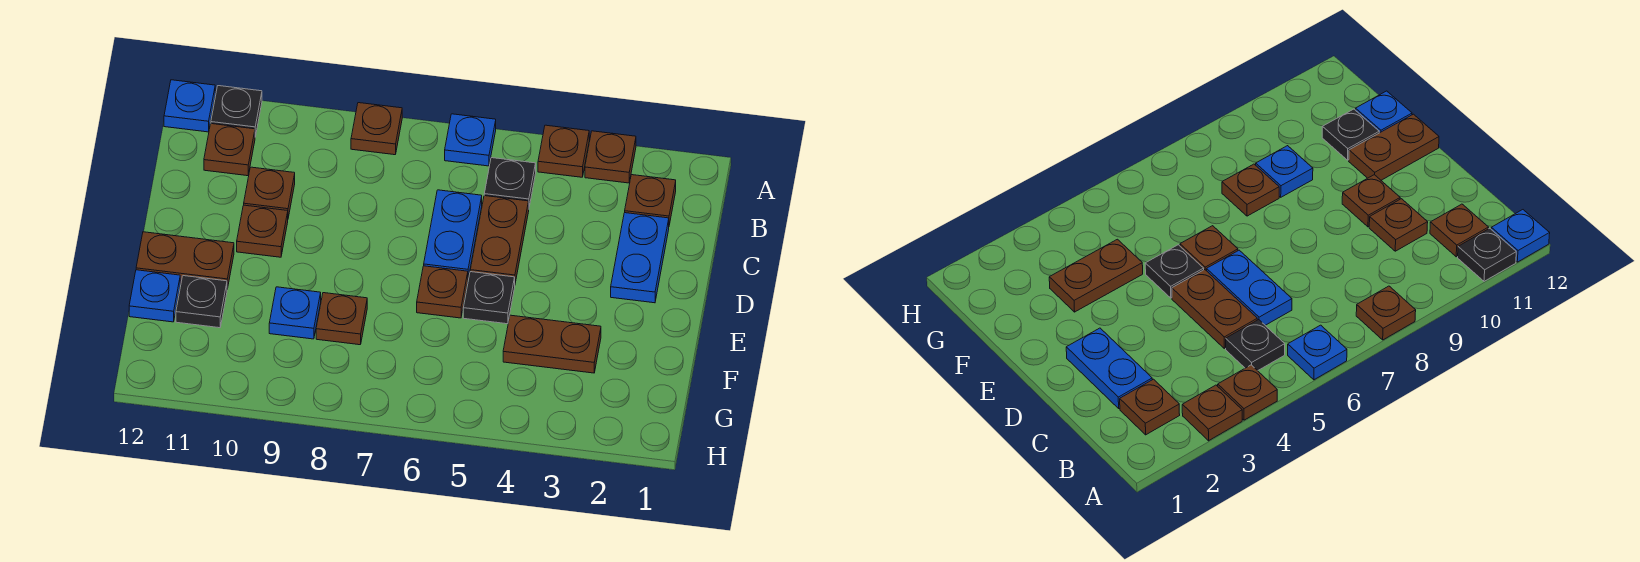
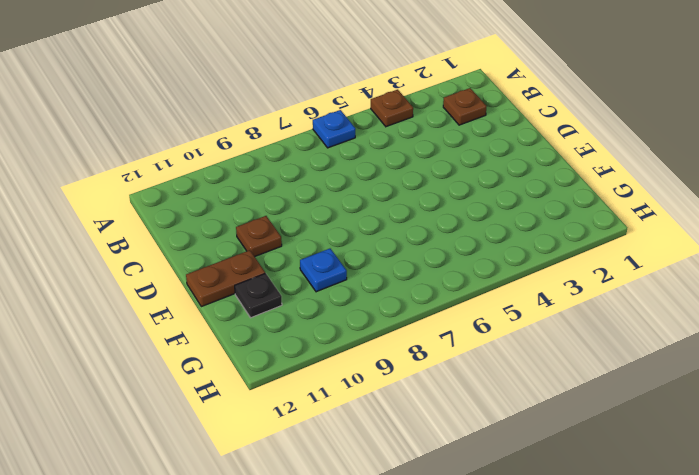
none -> brown plate A3 level 1
none -> brown plate A8 level 1
none -> black plate A11 level 1

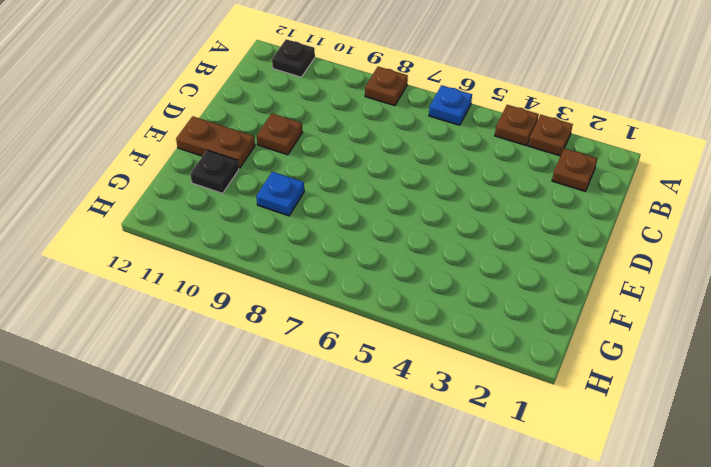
none -> blue plate A12 level 1
none -> black plate B5 level 1
none -> brown plate B11 level 1

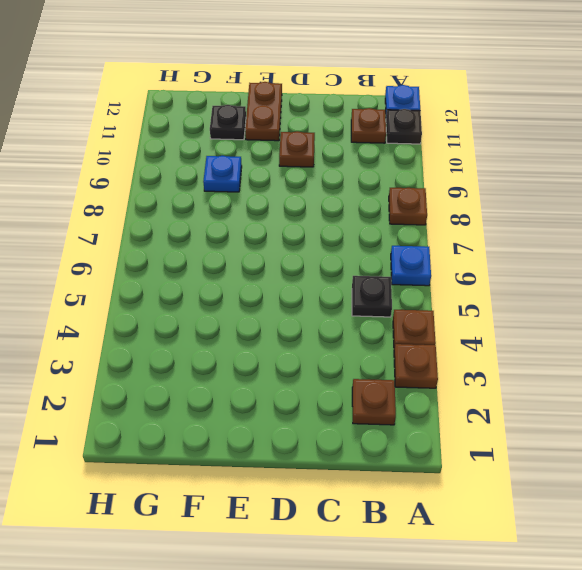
none -> blue plate C2:D2 level 1
none -> brown plate C5:D5 level 1
none -> blue plate C6:D6 level 1

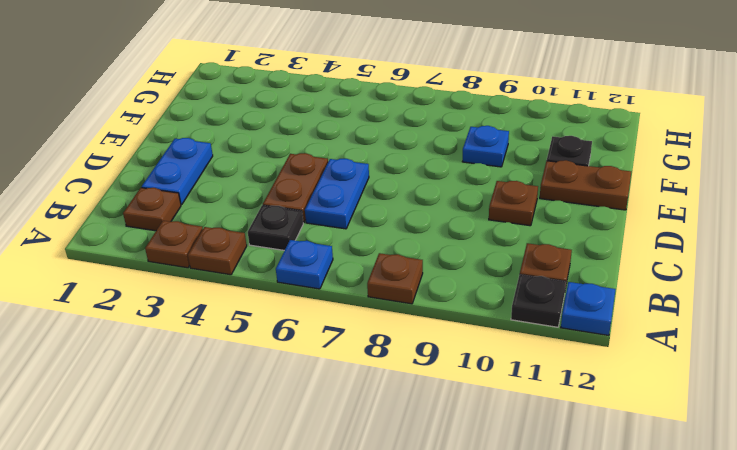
none -> brown plate C10 level 1
none -> black plate E5 level 1
none -> brown plate E6 level 1

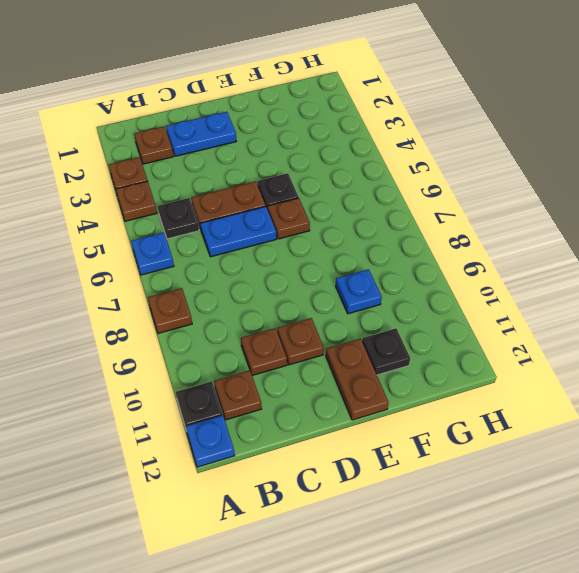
none -> brown plate F3:F4 level 1
none -> brown plate F8 level 1
none -> blue plate F12 level 1

